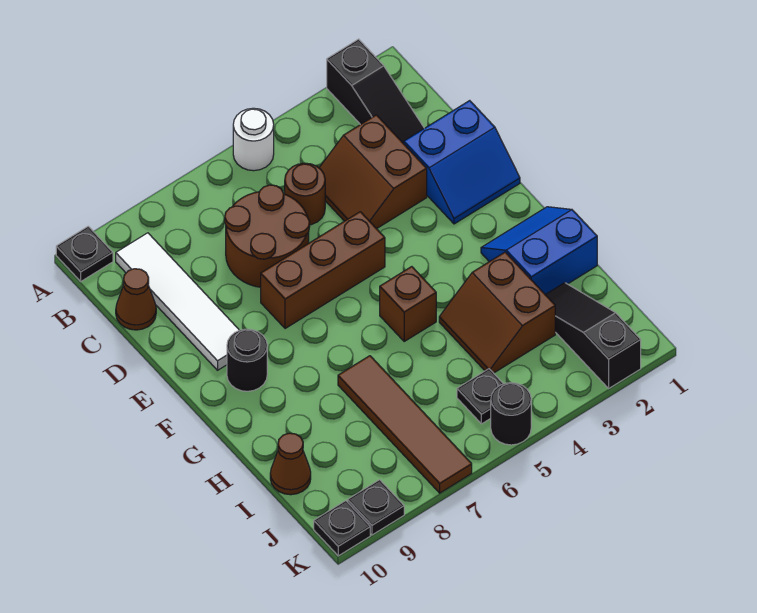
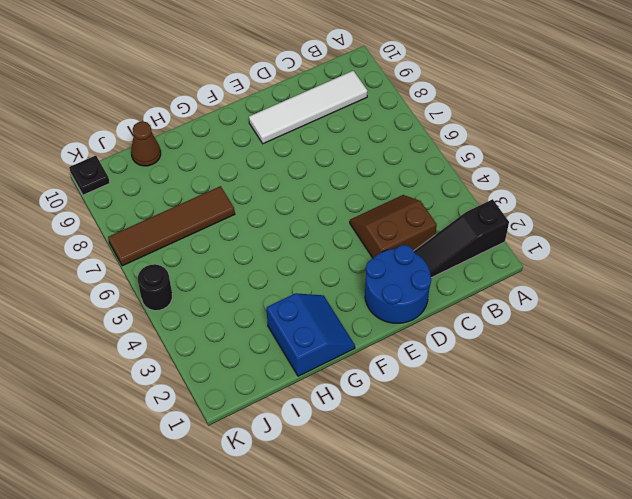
blue round brick D1:E2 level 1 -> blue slope D1:E2 level 1 top D
none -> white round brick A5 level 1
none -> black plate A10 level 1
none -> brown round brick C5 level 1

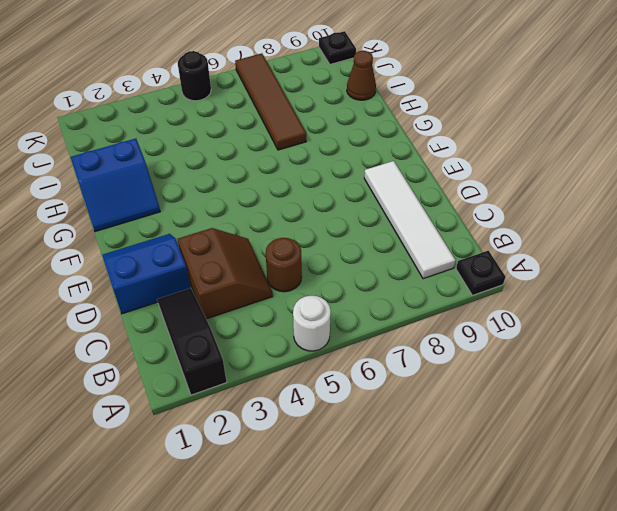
none -> brown round brick C6:D7 level 1
none -> brown cone C10 level 1
none -> brown brick E5:E7 level 1

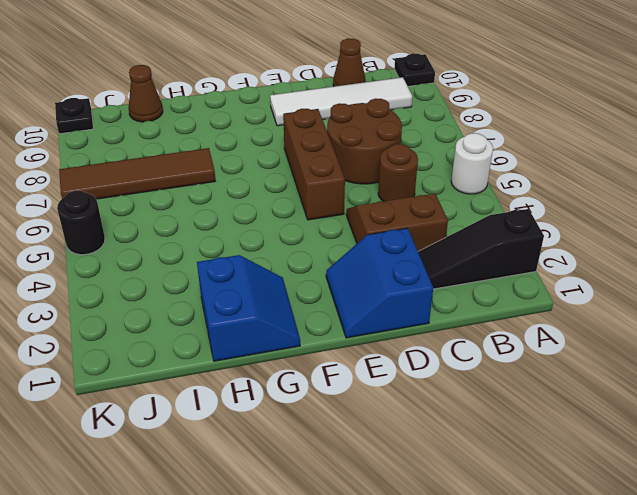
none -> black round brick F9 level 1
none -> brown brick G5 level 1
none -> brown slope H3:I4 level 1 top 3

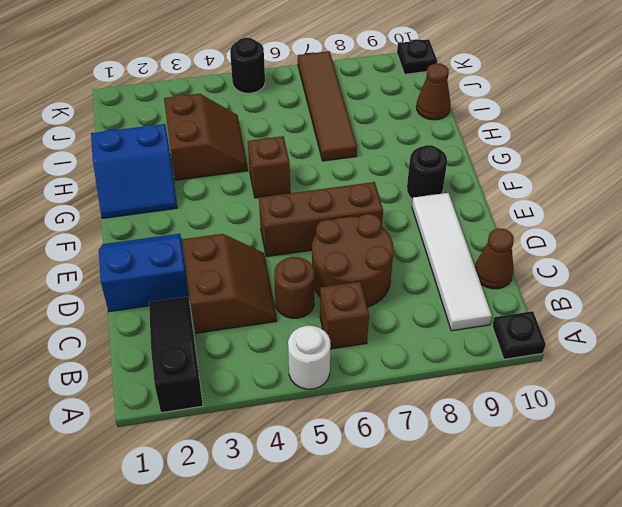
brown brick B6 level 1 -> none
none -> black slope I2:K2 level 1 top K
none -> black plate J5 level 1
none -> black plate K9 level 1

